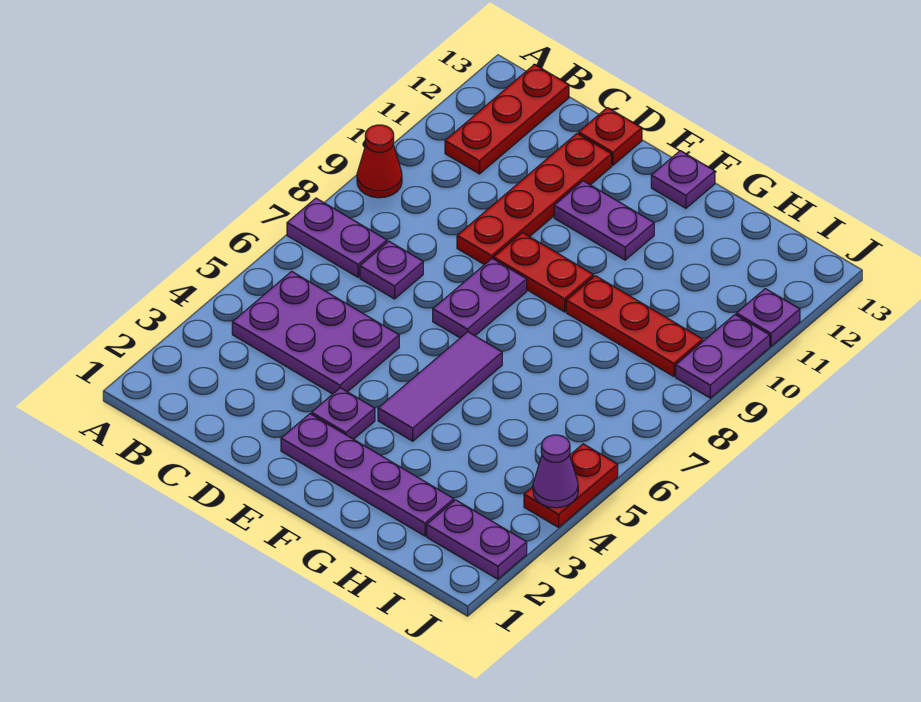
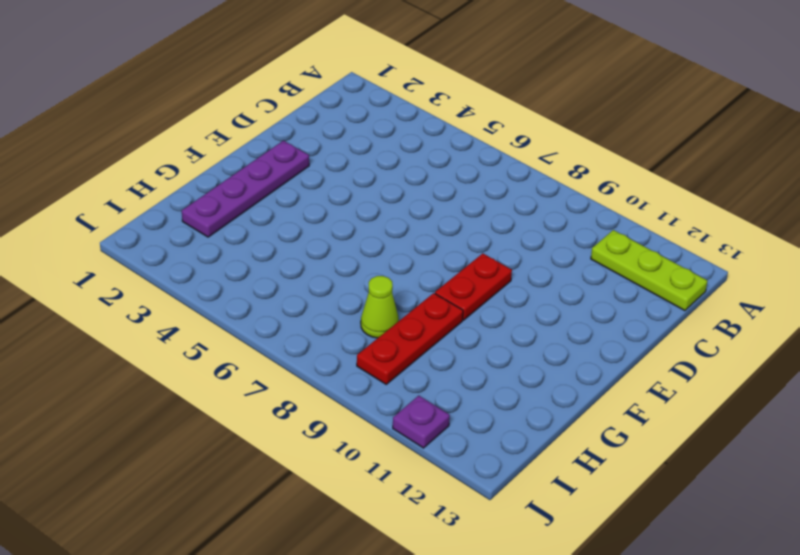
lime plate B11:B13 level 1 -> red plate B11:B13 level 1
lime cone H8 level 1 -> none
none -> purple plate A7:B7 level 1
none -> red cone A9 level 1
none -> purple plate B4:D5 level 1

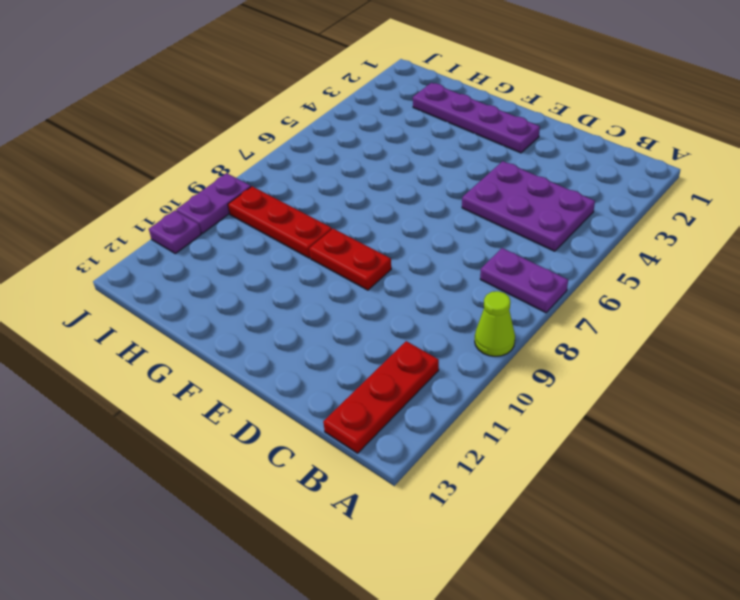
lime cone A9 level 1 -> red cone A9 level 1
none -> purple plate C7 level 1
none -> red plate D9:D12 level 1
none -> red plate D13 level 1

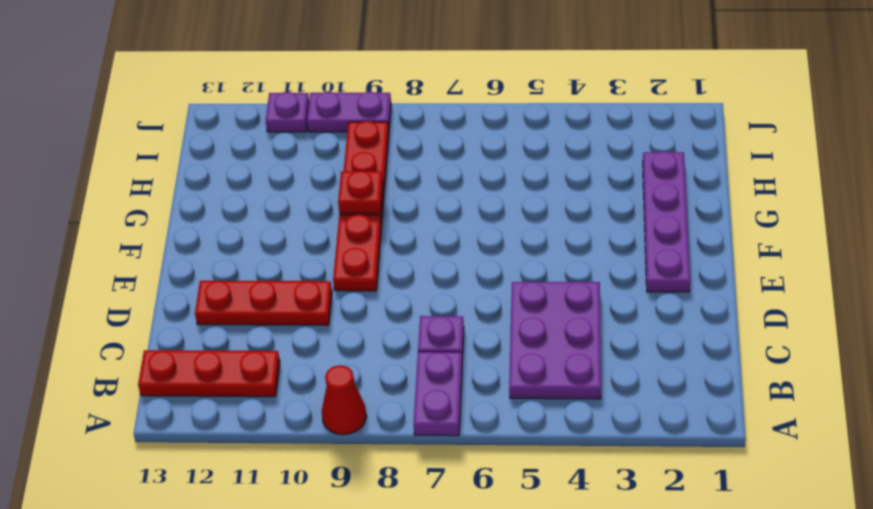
red plate D10:D12 level 1 -> red plate D9:D12 level 1
red plate G9 level 2 -> red plate D13 level 1
none -> purple plate E3 level 1
none -> purple plate E7:E8 level 1
none -> purple plate E11:F11 level 1

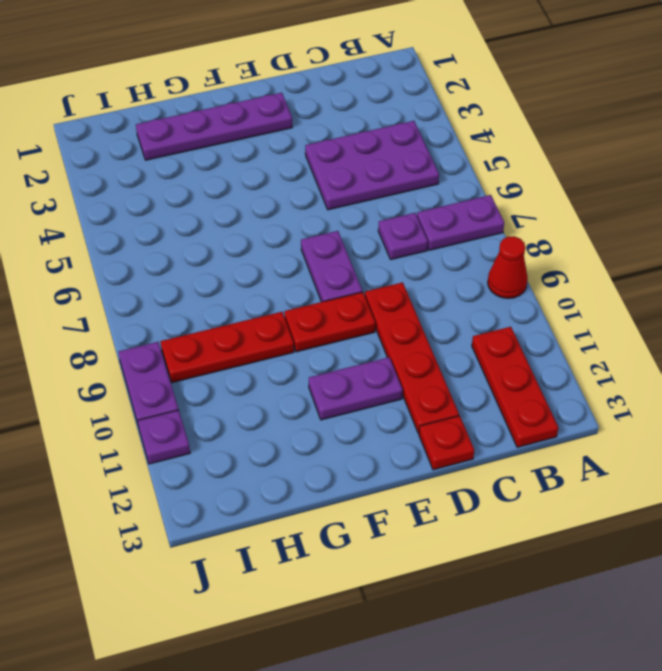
none -> purple plate E3 level 1
none -> purple tile F4:F6 level 1
none -> purple plate F13 level 1

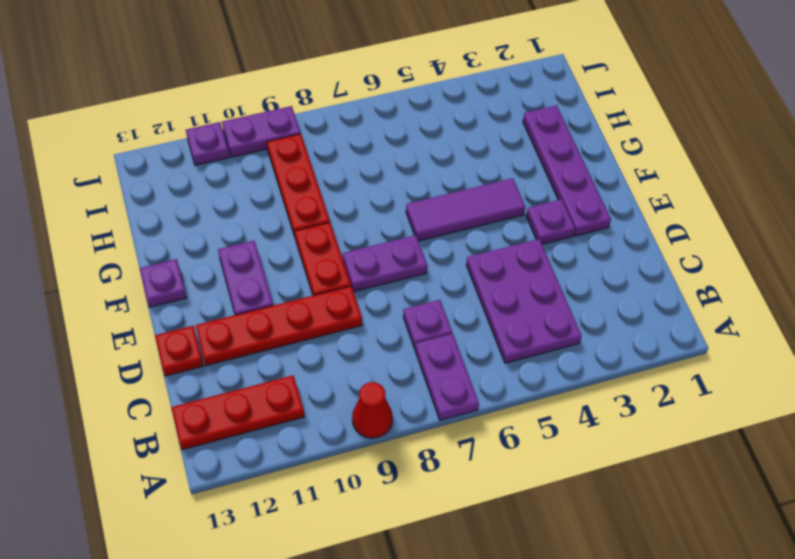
none -> purple plate I2:J2 level 1
none -> red plate J4:J5 level 1
none -> purple cone J4 level 2

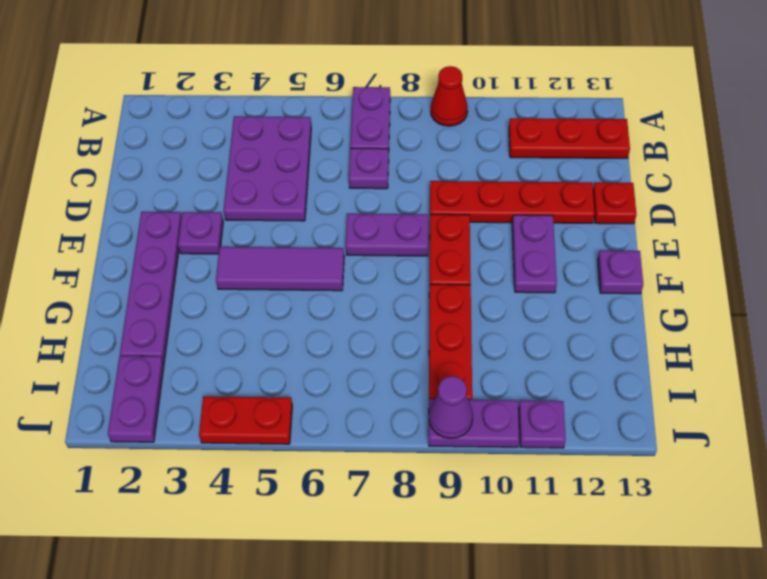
purple cone J9 level 2 -> purple cone J4 level 2

